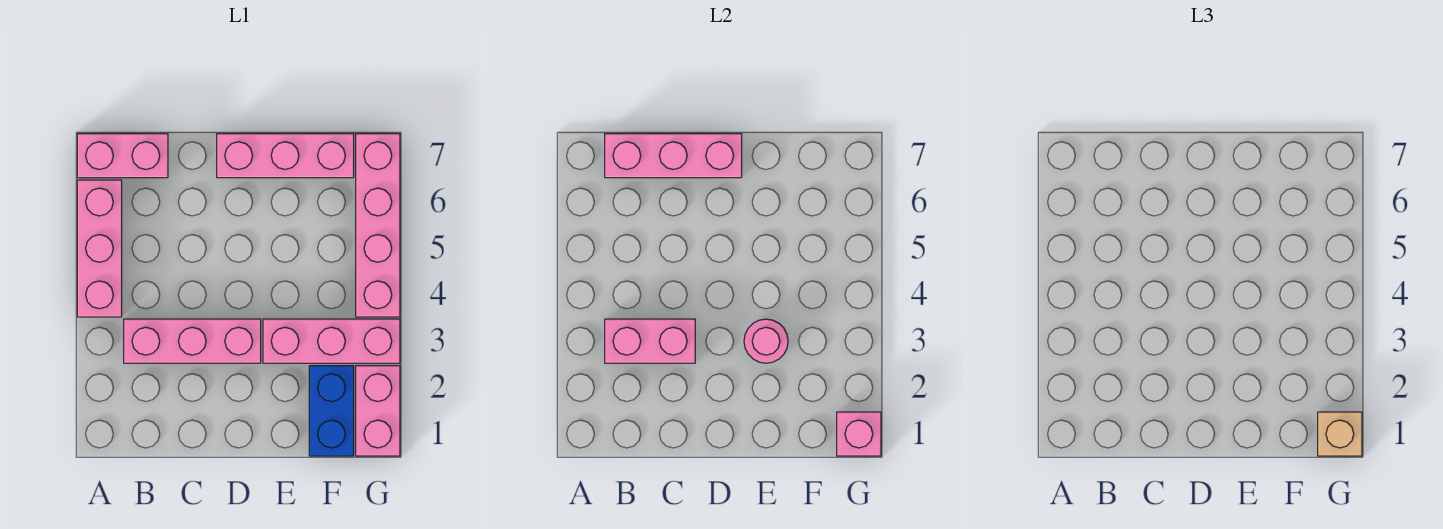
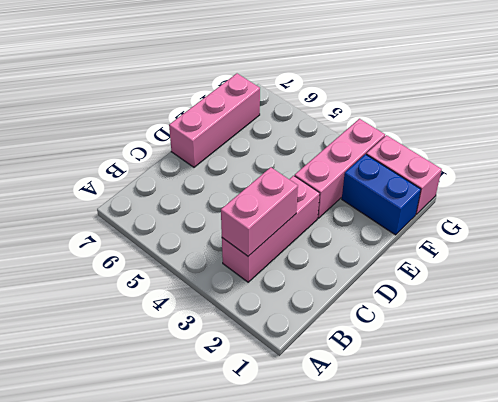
none -> pink brick A4:A6 level 1
none -> pink brick A7:B7 level 1
none -> pink brick G4:G7 level 1

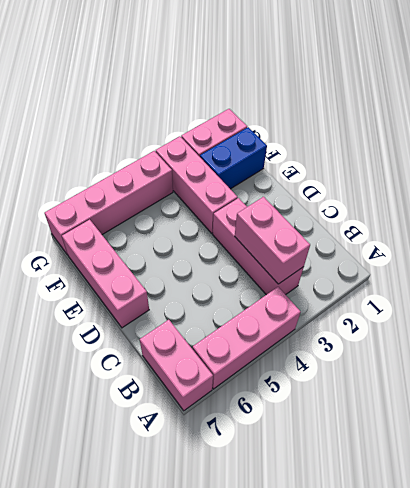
none -> pink brick B7:D7 level 2
none -> pink round brick E3 level 2
none -> pink brick G1 level 2

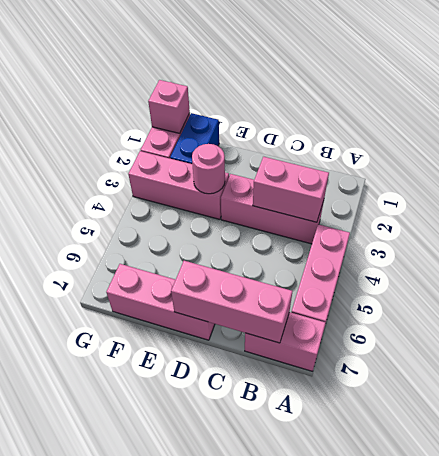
none -> pink brick G4:G7 level 1
none -> tan brick G1 level 3

